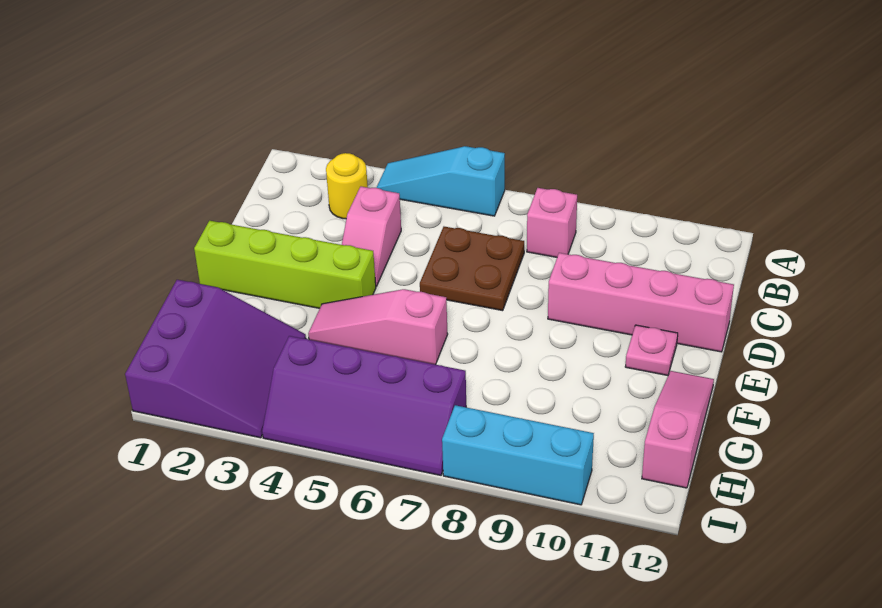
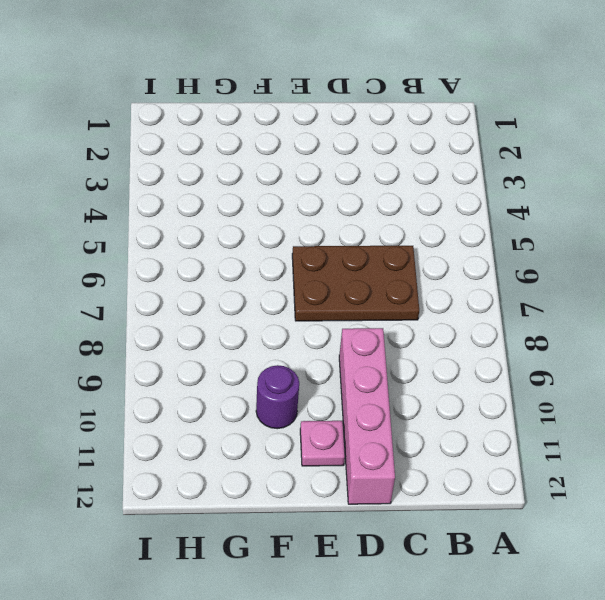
brown plate C6:E7 level 1 -> brown plate C6:D7 level 1
purple round brick F10 level 1 -> none
none -> cyan slope A4:A6 level 1 top 6
none -> yellow round brick B3 level 1
none -> pink brick B8 level 1

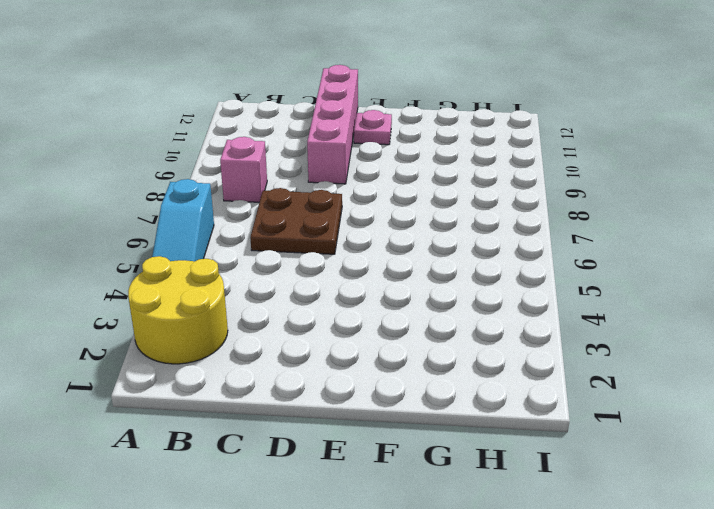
yellow round brick A2:B3 level 1 -> yellow round brick B3 level 1
none -> pink slope C4:D4 level 1 top C
none -> lime brick E1:E4 level 1
none -> pink slope F4:F6 level 1 top 6

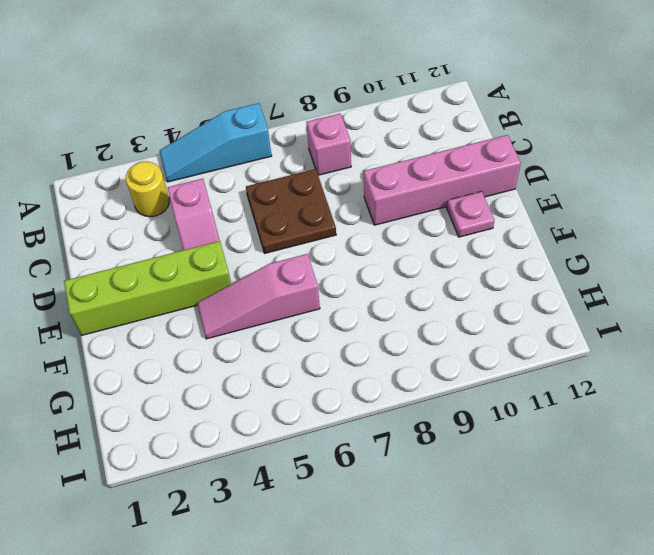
none -> pink slope F12:H12 level 1 top H
none -> purple slope G1:I3 level 1 top 1
none -> purple slope H4:I7 level 1 top H

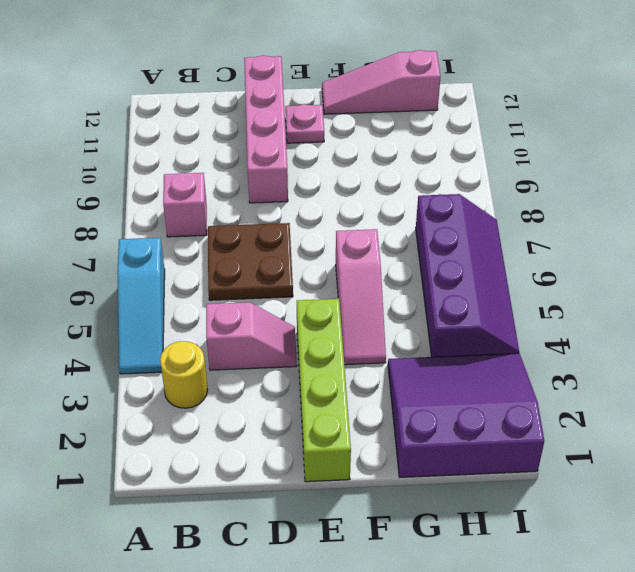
none -> cyan brick I8:I10 level 1

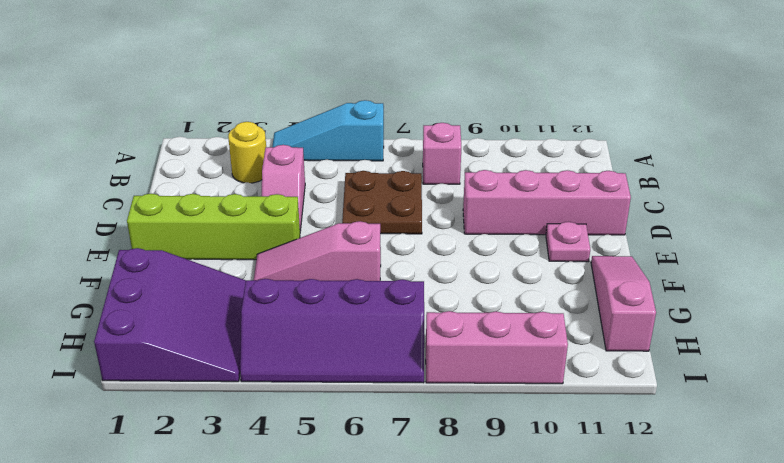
pink brick I8:I10 level 1 -> cyan brick I8:I10 level 1

